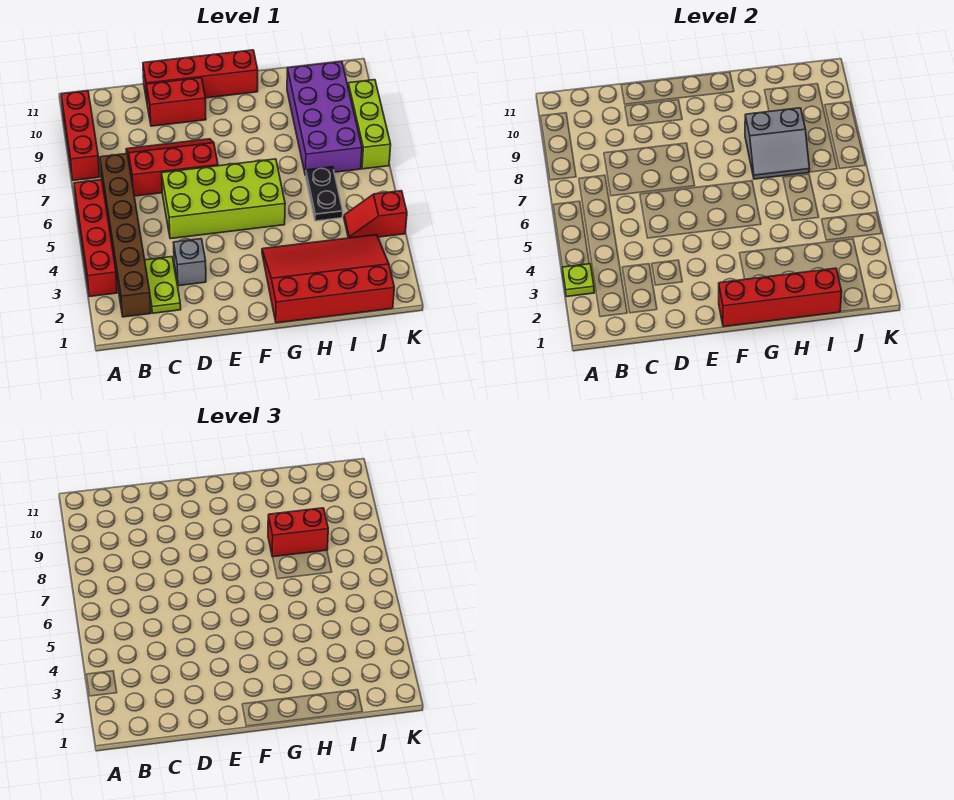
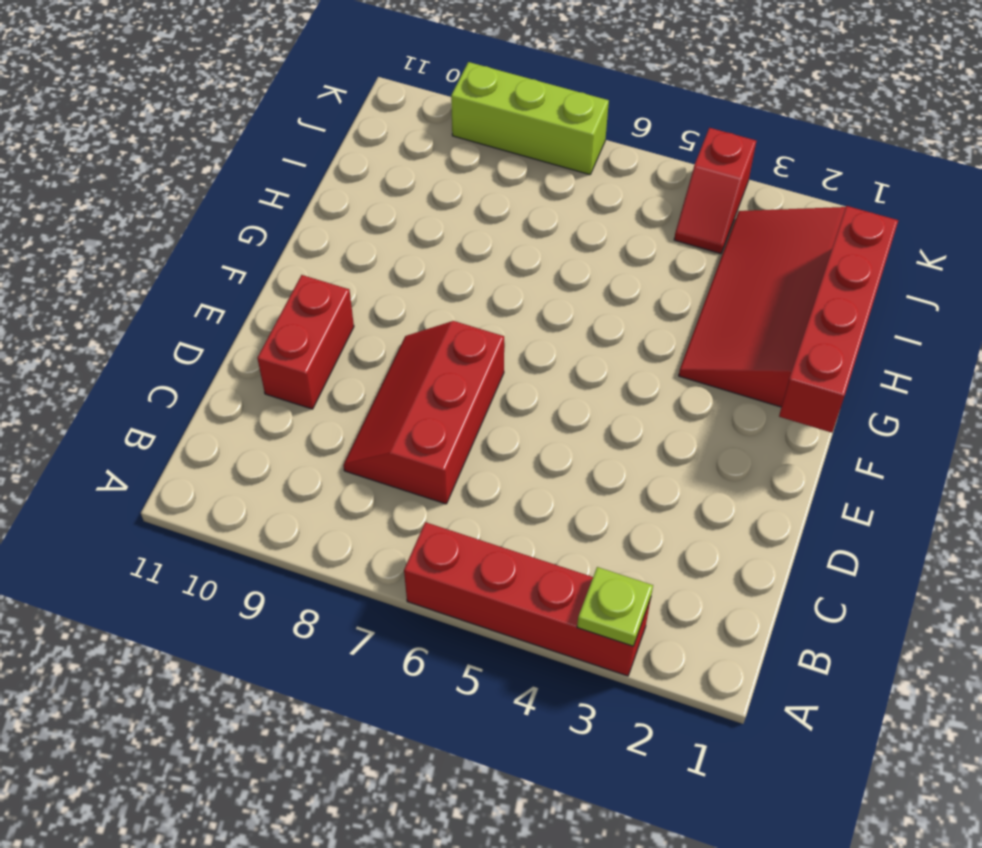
none -> red brick A8:A10 level 1
none -> brown brick B2:B7 level 1
none -> lime plate C2:C3 level 1

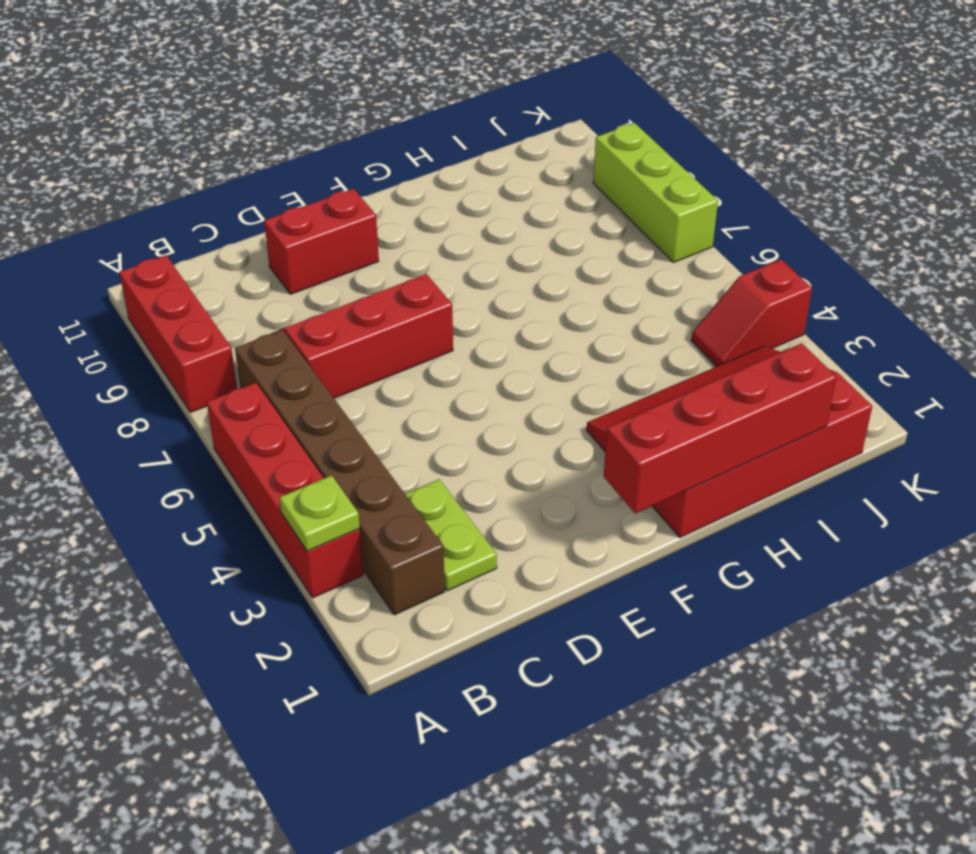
none -> grey brick D3 level 1
none -> lime brick D5:G6 level 1
none -> red brick D11:G11 level 1

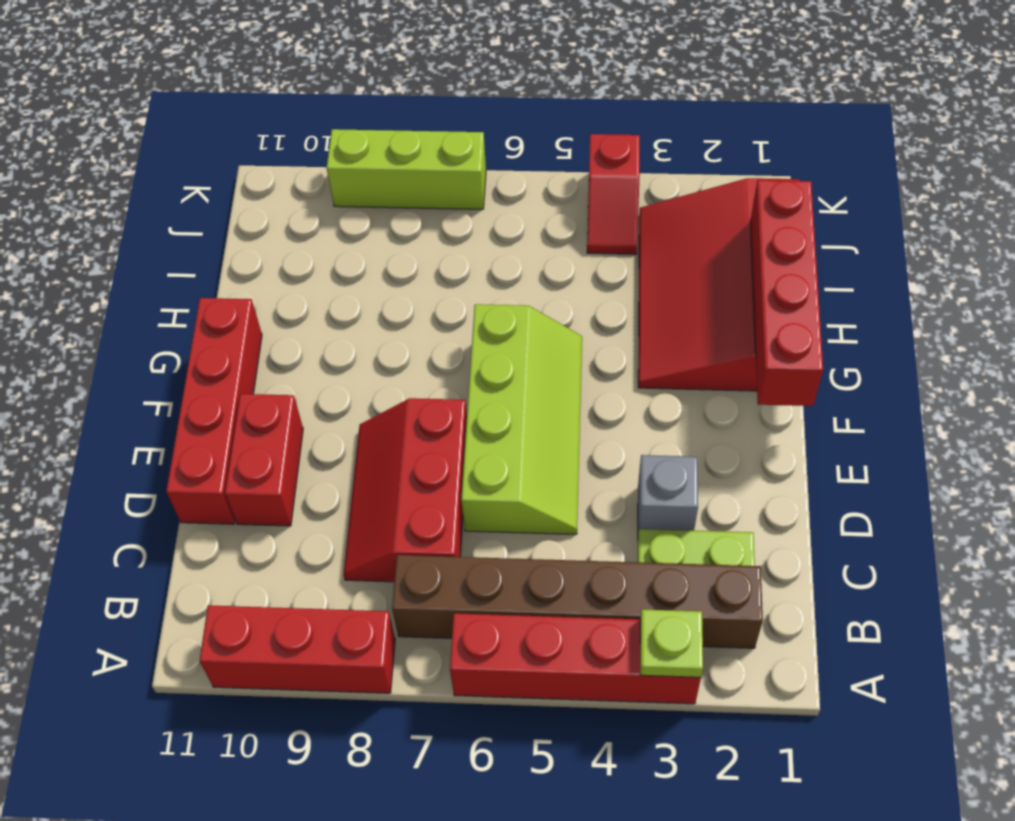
lime slope D5:G6 level 1 top 6 -> lime brick D5:G6 level 1
none -> black plate I5:I6 level 1
none -> purple brick I7:J10 level 1
none -> grey slope H7:I8 level 2 top 8

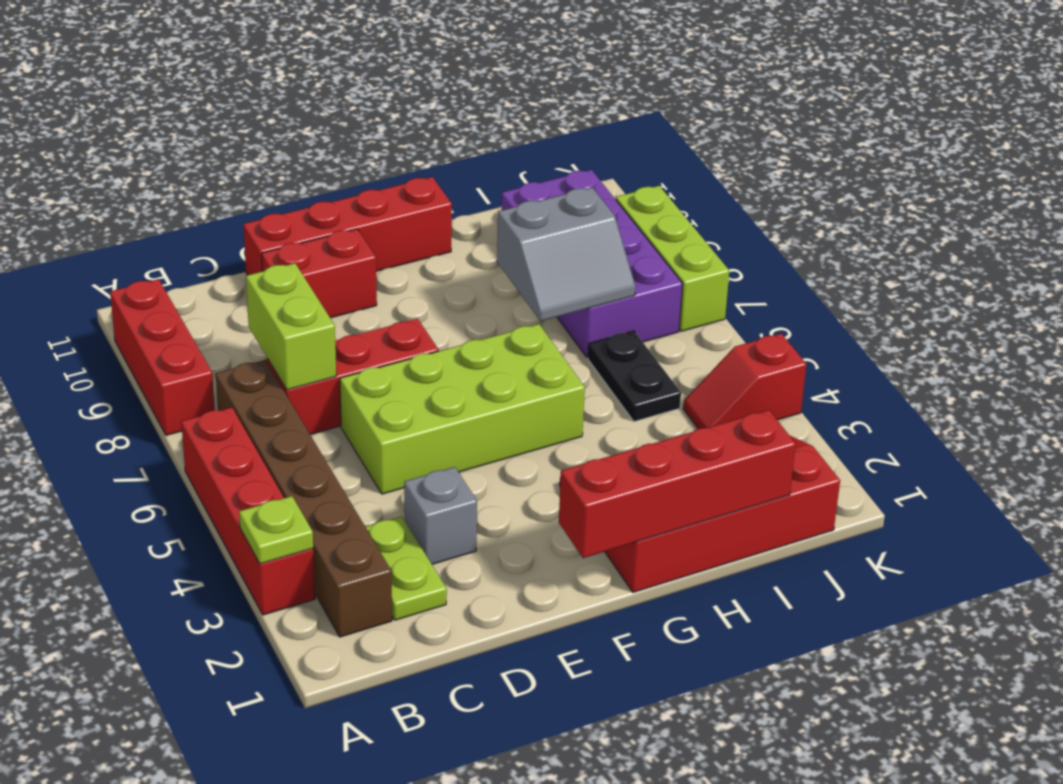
lime brick C7:C8 level 2 -> none
none -> red brick H8:I8 level 3

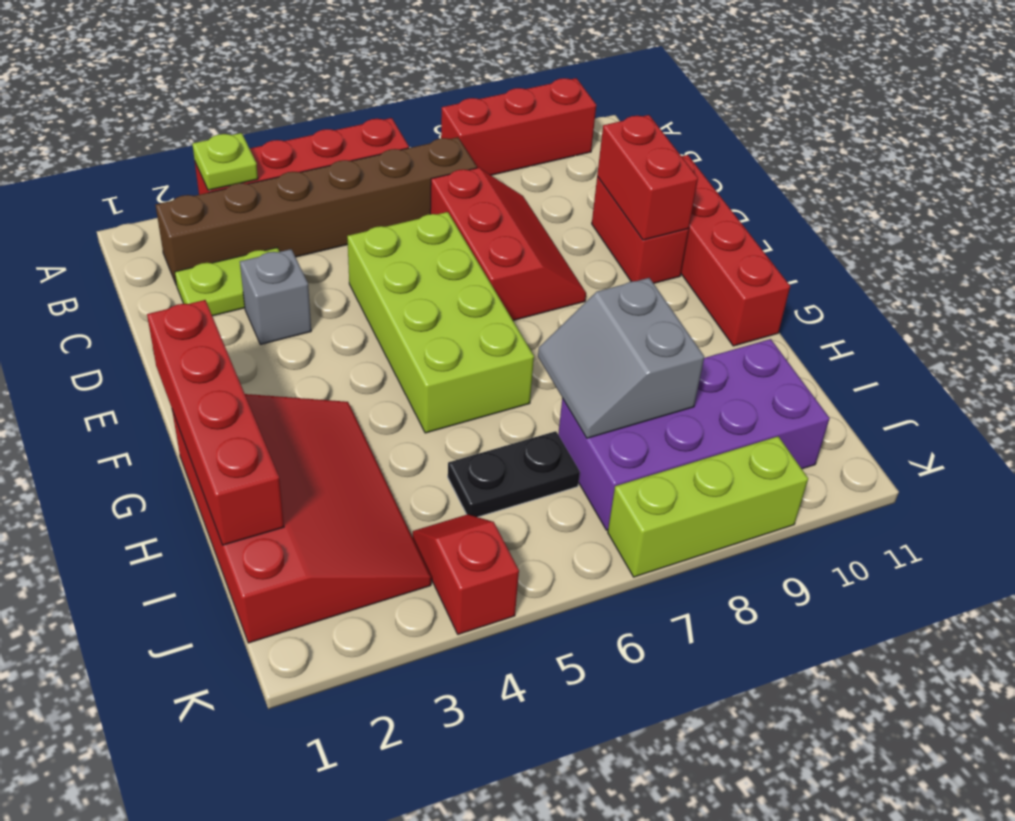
red brick D10:E10 level 2 -> red brick H8:I8 level 3

